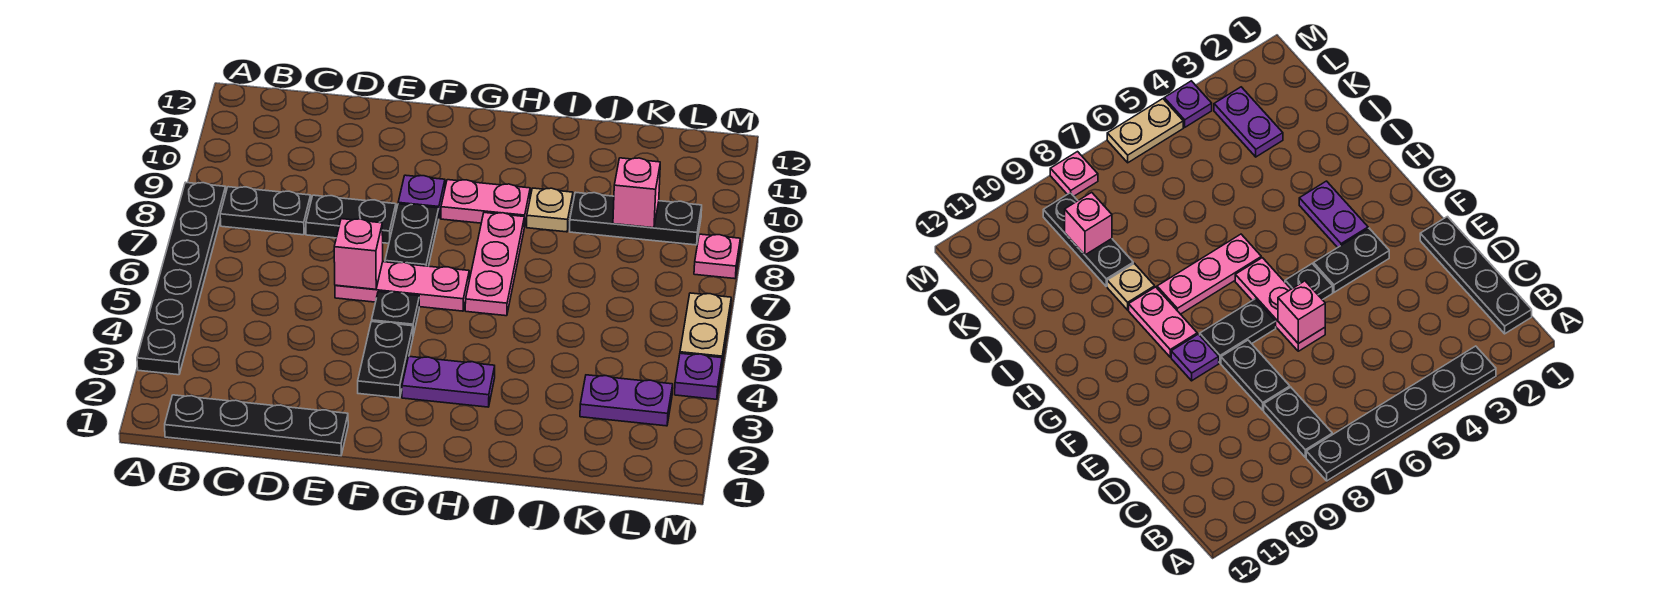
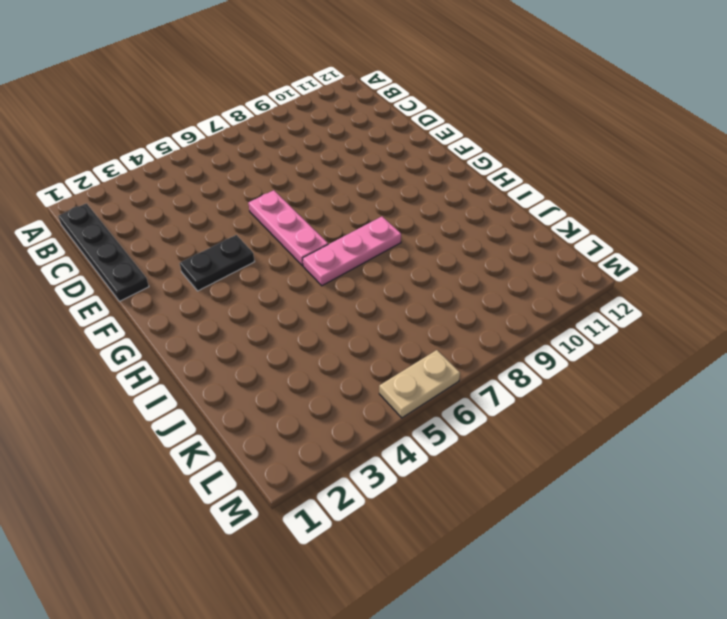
none -> black plate A3:A8 level 1
none -> black plate B8:C8 level 1
none -> black plate D8:E8 level 1

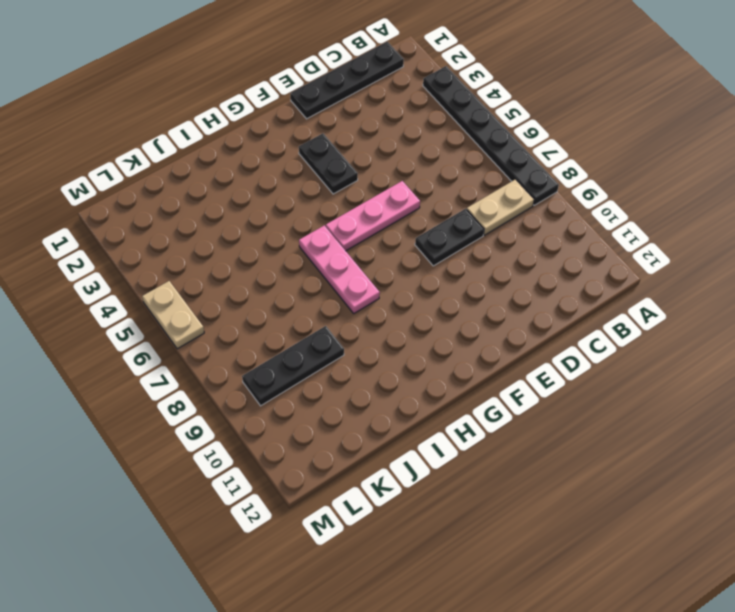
tan plate B8:C8 level 1 -> black plate B8:C8 level 1
none -> black plate F5 level 1
none -> black plate F7:F8 level 1
none -> purple plate F9 level 1

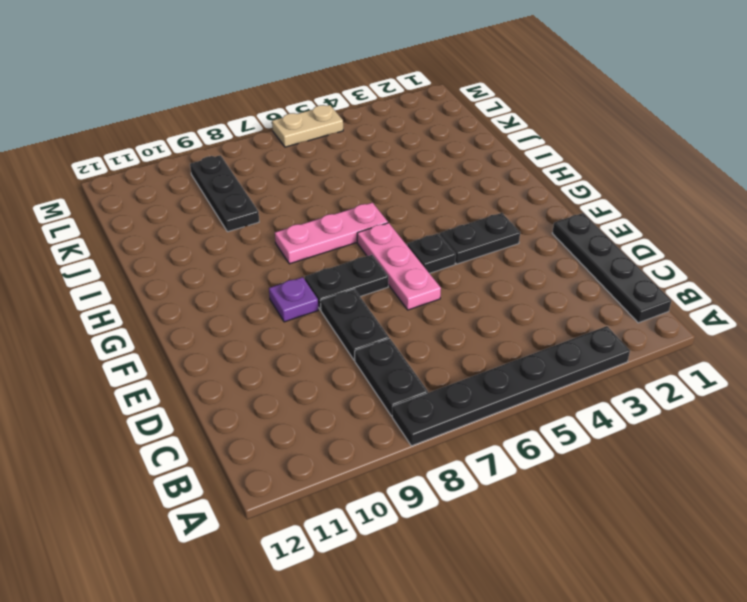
none -> purple plate G3:H3 level 1
none -> pink plate G9:H9 level 1
none -> tan plate I9 level 1

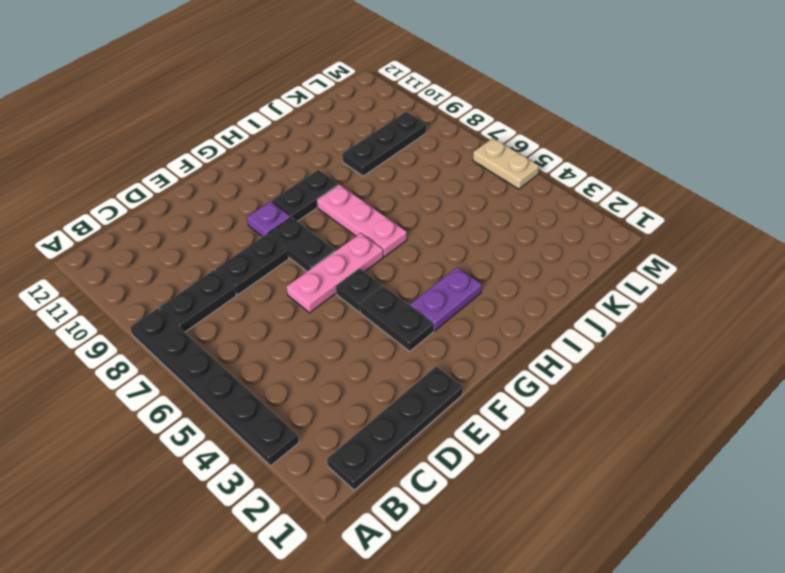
black plate G9:H9 level 1 -> pink plate G9:H9 level 1
none -> tan plate I9 level 1
none -> purple plate K3:L3 level 1
none -> purple plate M4 level 1

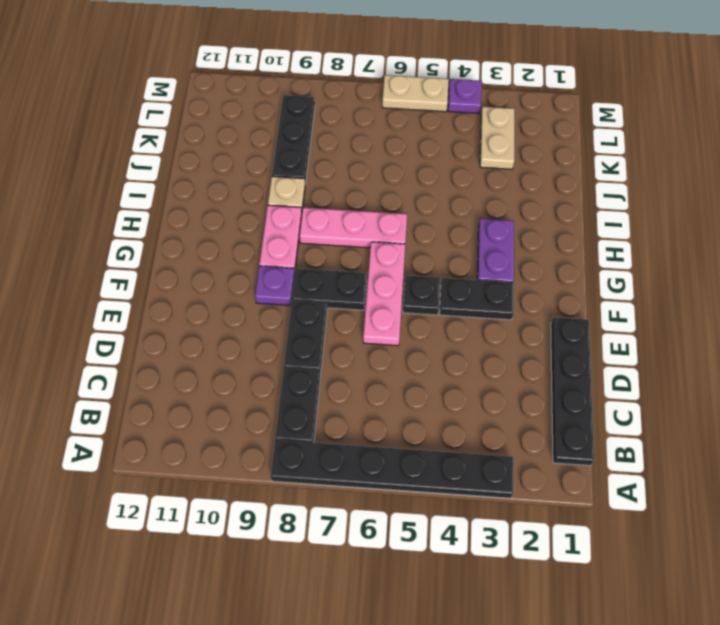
tan plate K3:L3 level 1 -> purple plate K3:L3 level 1
none -> pink plate M8 level 1
none -> pink brick E6 level 2
none -> pink brick K9 level 2

